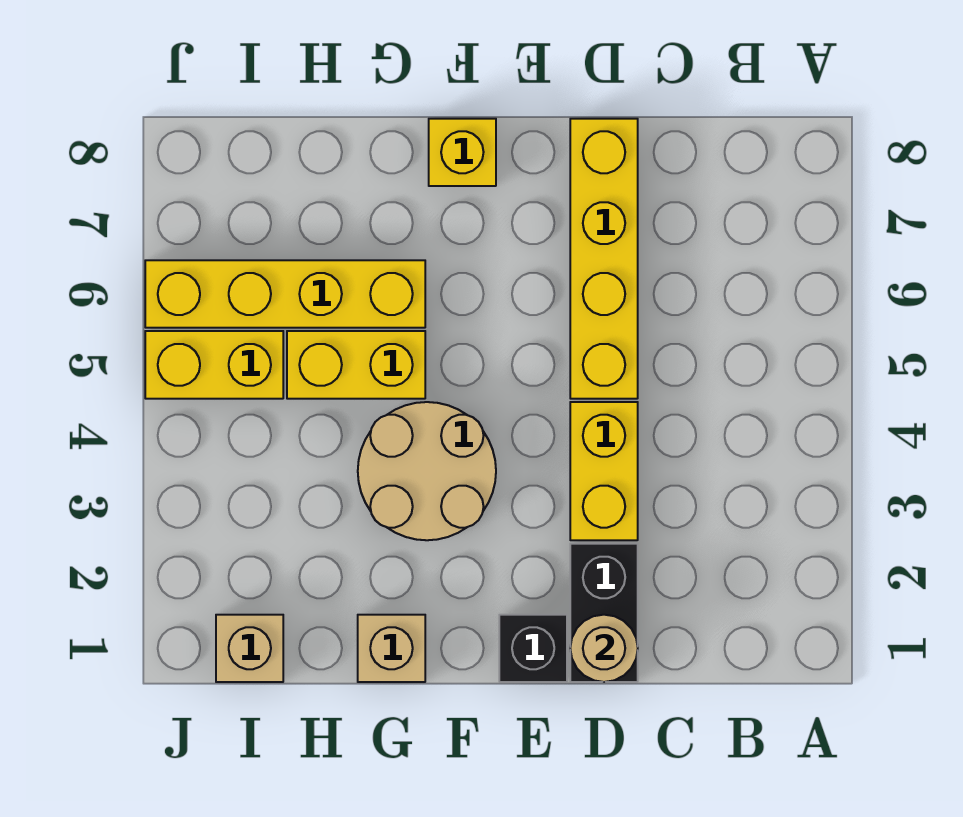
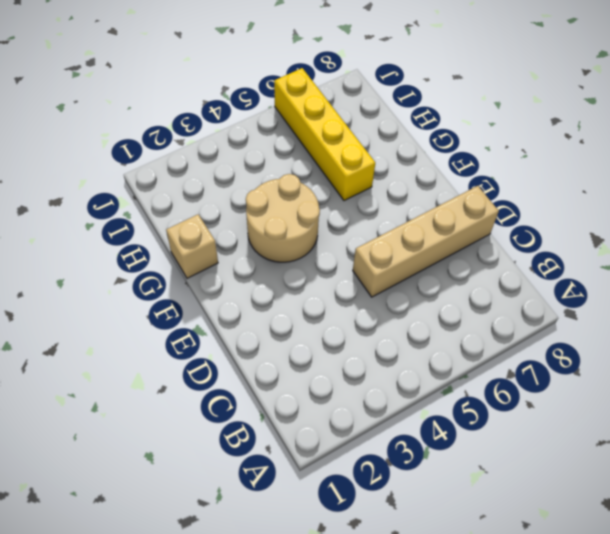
tan brick D5:D8 level 1 -> yellow brick D5:D8 level 1
none -> black brick D1:D2 level 1
none -> yellow brick D3:D4 level 1
none -> black brick E1 level 1

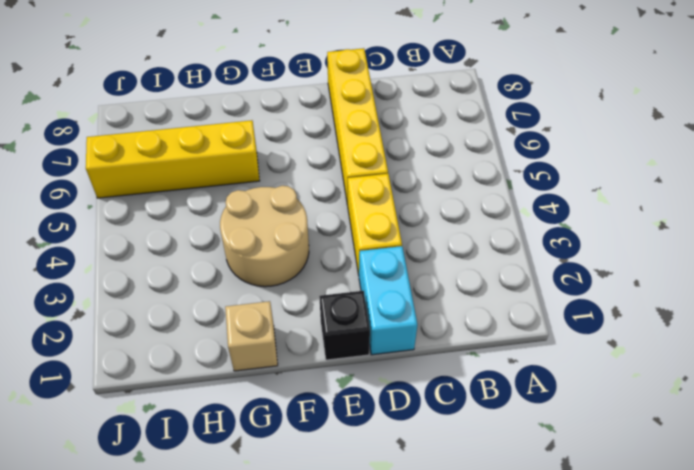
cyan brick D1:D2 level 1 -> black brick D1:D2 level 1
none -> yellow brick F8 level 1
none -> yellow brick G5:H5 level 1
none -> tan brick I1 level 1

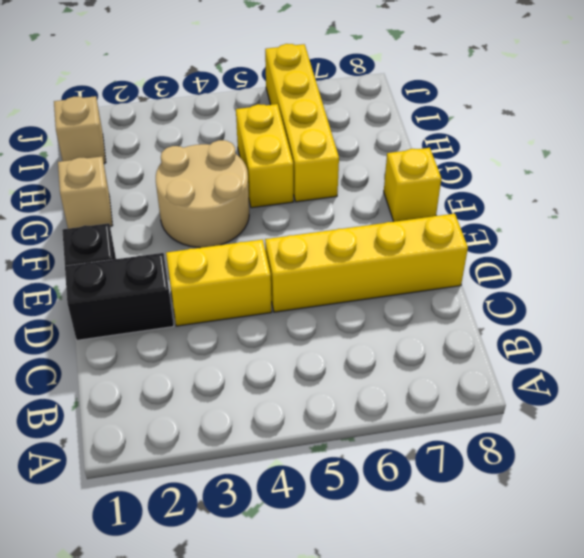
none -> yellow brick I5:J5 level 1
none -> tan round brick D1 level 2

